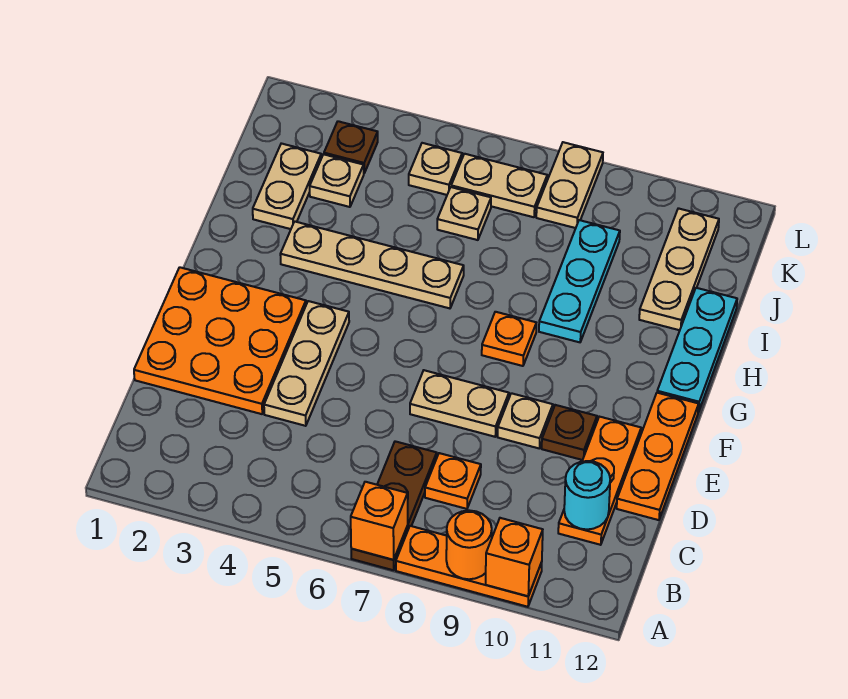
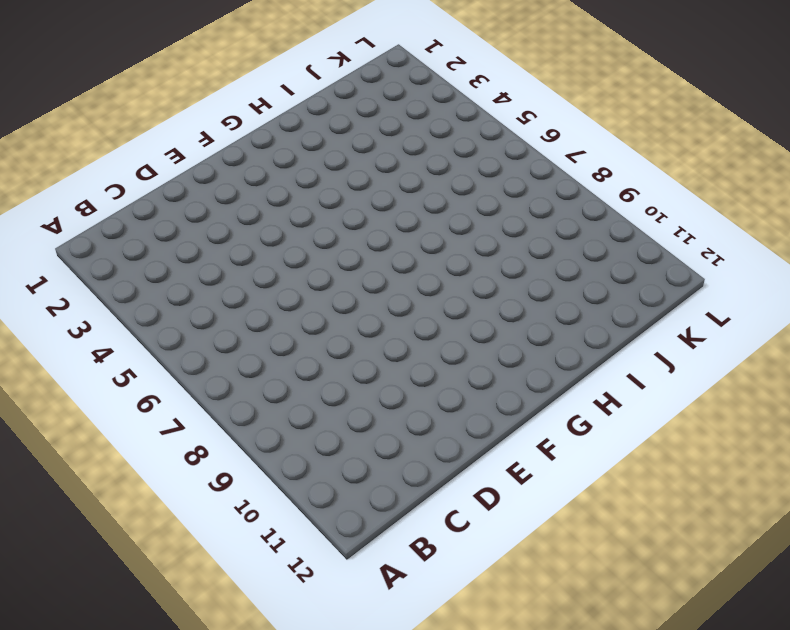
none -> brown plate A7:C7 level 1
none -> orange plate A8:A10 level 1
none -> orange plate C8 level 1

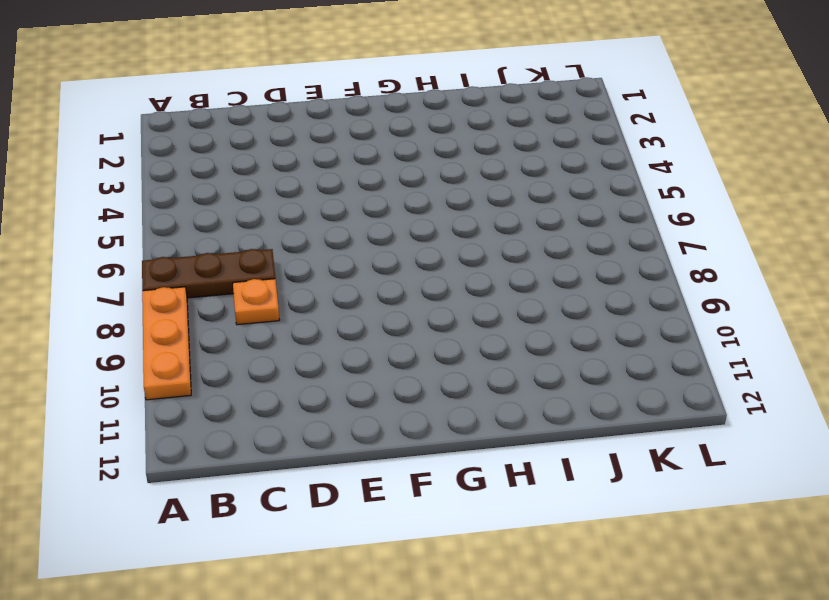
none -> orange plate C11:E11 level 1
none -> orange plate D1:F3 level 1
none -> tan plate D4:F4 level 1

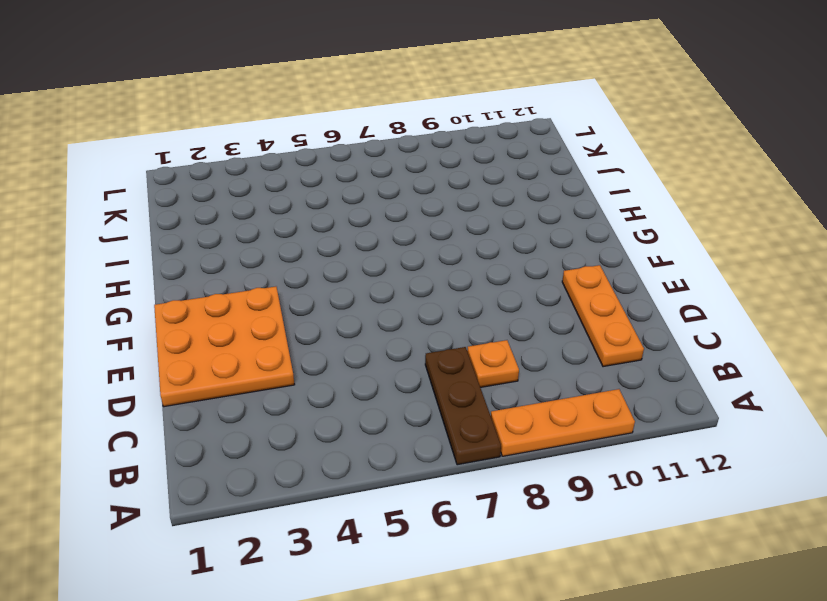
none -> tan plate D4:F4 level 1
none -> orange plate D12:F12 level 1
none -> tan plate E7:E8 level 1

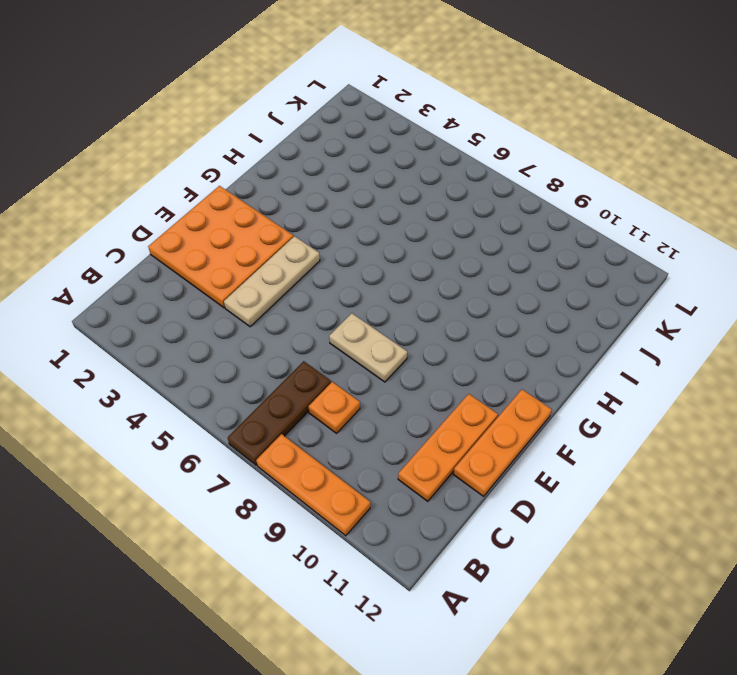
none -> tan plate E9 level 1
none -> brown plate E10 level 1
none -> orange plate G8 level 1

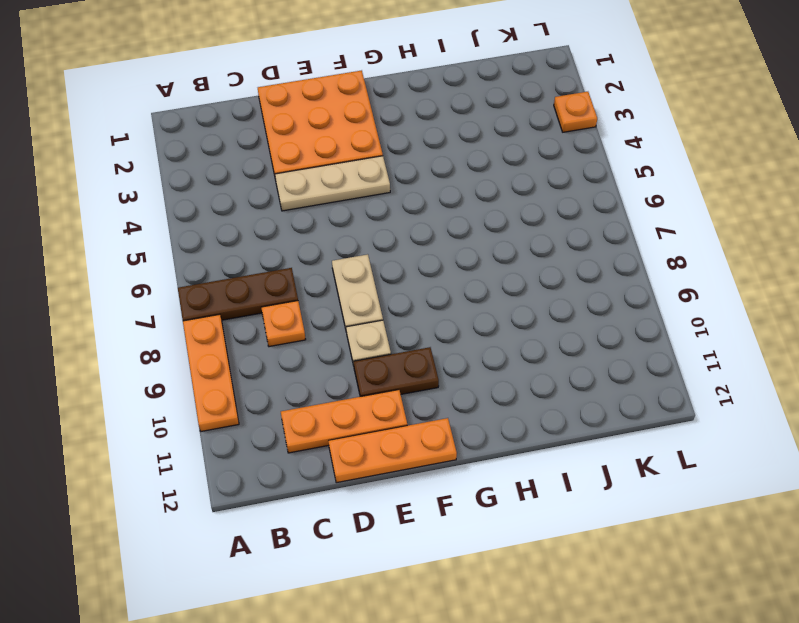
brown plate E10:F10 level 1 -> brown plate E10 level 1
orange plate L3 level 1 -> orange plate G8 level 1
none -> cyan plate G12:I12 level 1
none -> tan plate H3:H6 level 1
none -> cyan plate H9:J9 level 1

